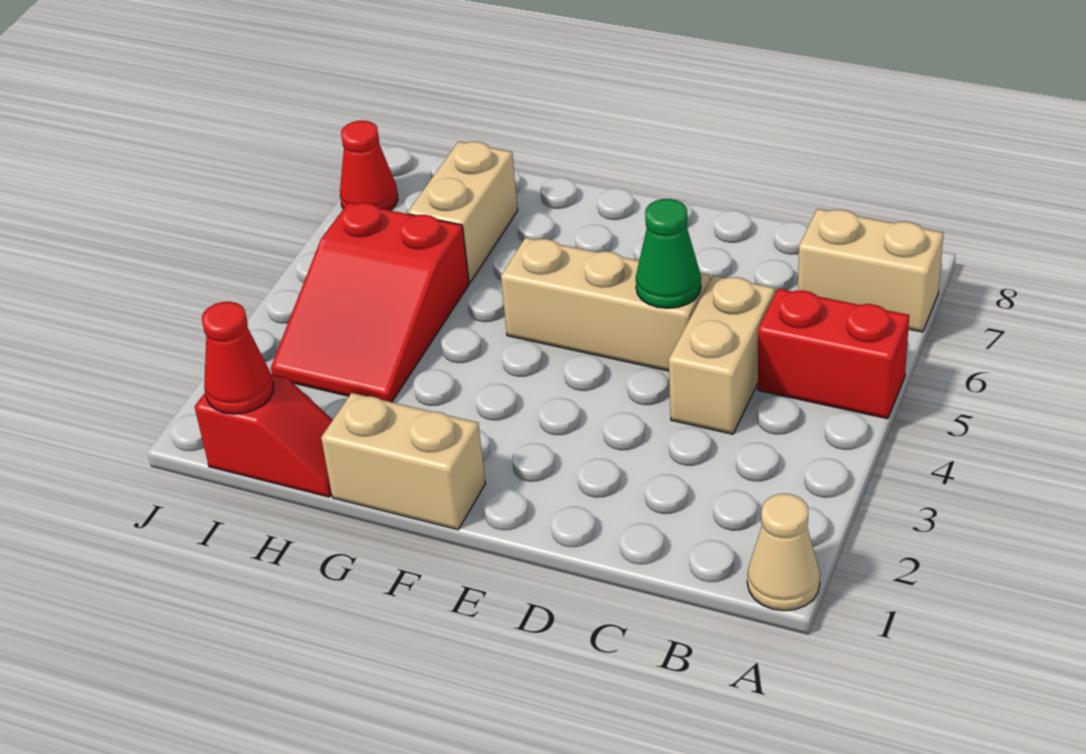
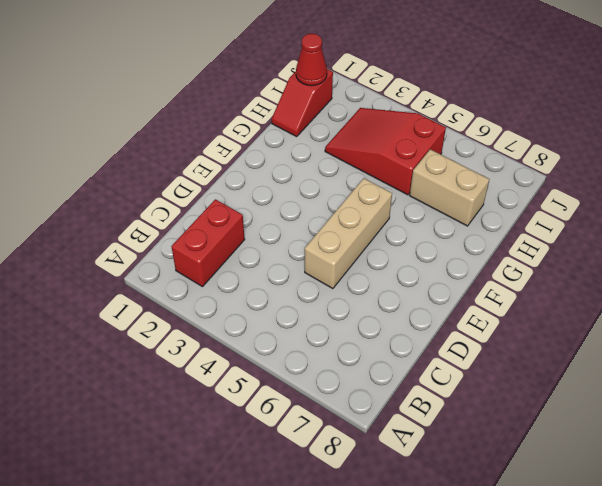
red brick B2:C2 level 1 -> red brick A5:B5 level 1
none -> tan cone A1 level 1
none -> tan brick A7:B7 level 1
none -> tan brick C4:C5 level 1

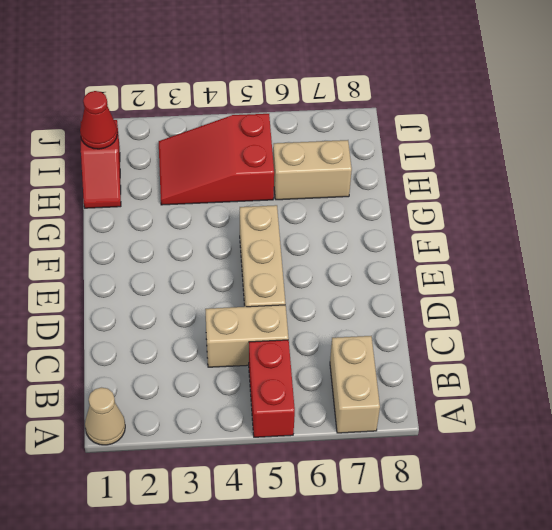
none -> tan brick F1:G1 level 1
none -> red cone J7 level 1
none -> green cone D5 level 2

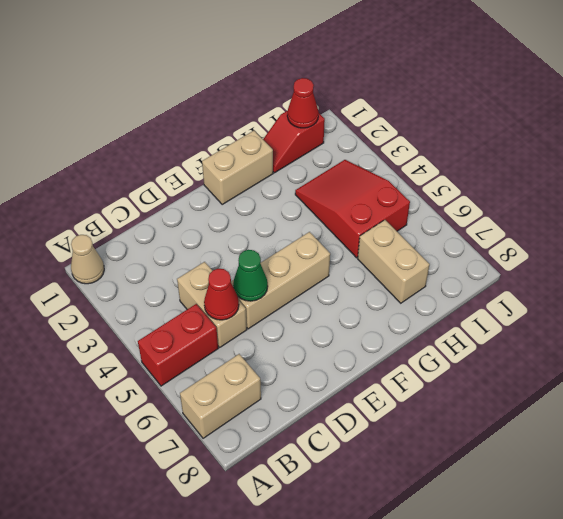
red cone C5 level 2 -> red cone J7 level 1

